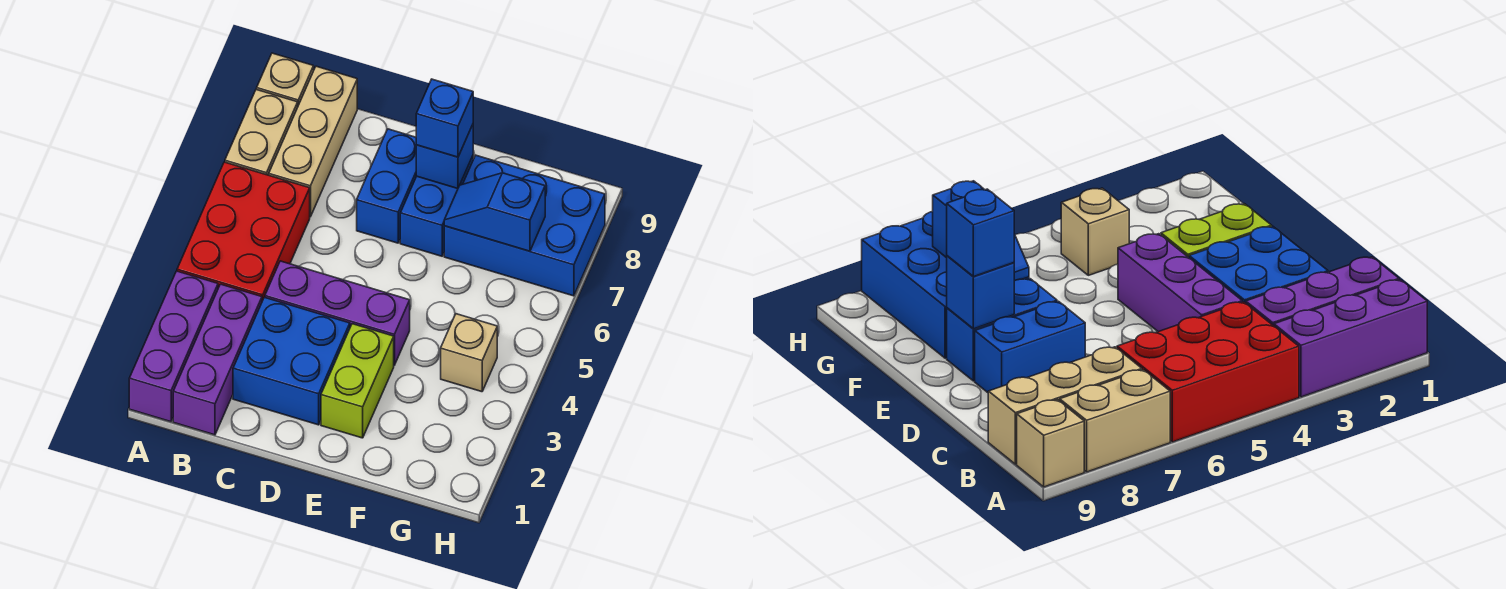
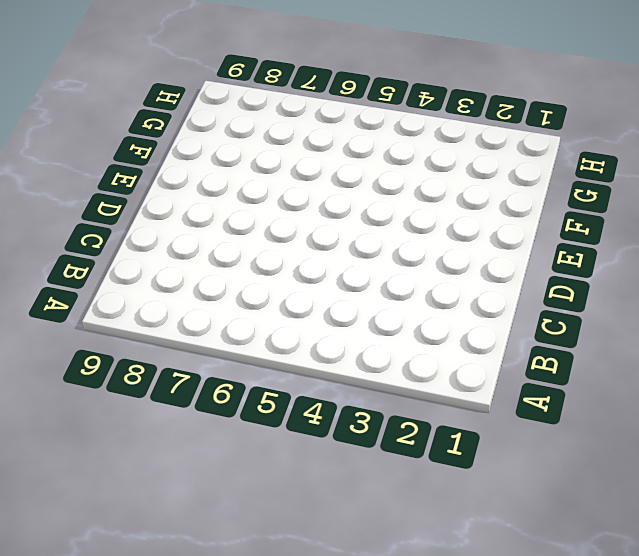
none -> purple brick A1:A3 level 1
none -> red brick A4:B6 level 1
none -> tan brick A7:A8 level 1

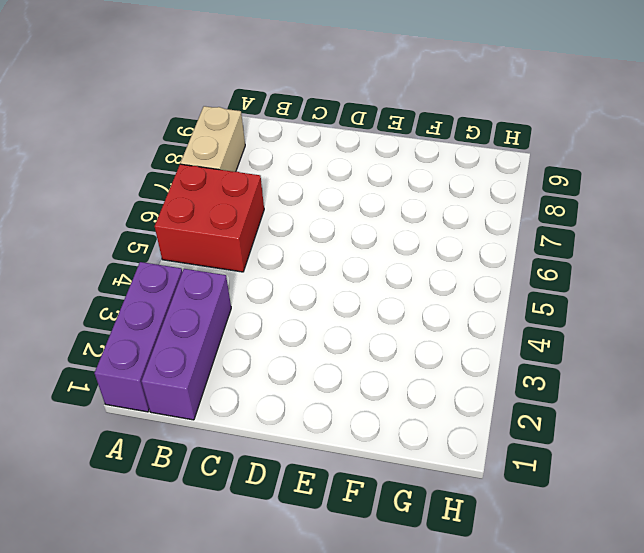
red brick A5:B6 level 1 -> red brick A4:B6 level 1
none -> tan brick A9 level 1
none -> tan brick B7:B9 level 1
none -> blue brick C2:D3 level 1

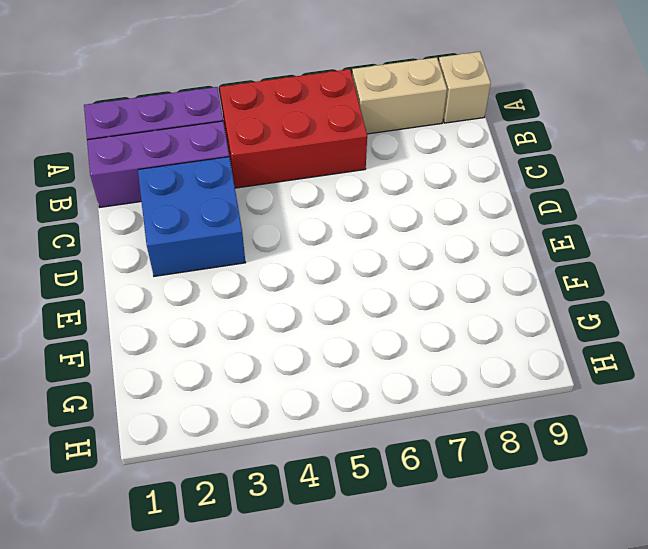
none -> tan brick B7:B9 level 1
none -> purple brick C4:E4 level 1
none -> blue brick D7:D8 level 1

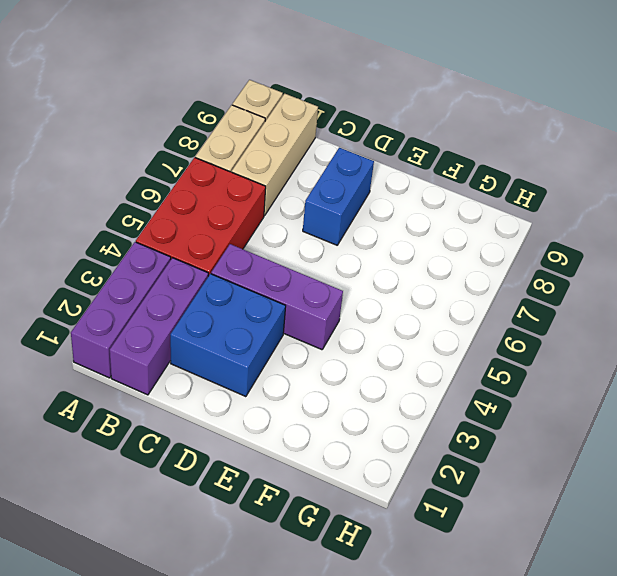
none -> lime brick E2:E3 level 1
none -> blue brick E7:E8 level 1
none -> blue brick F7:H8 level 1

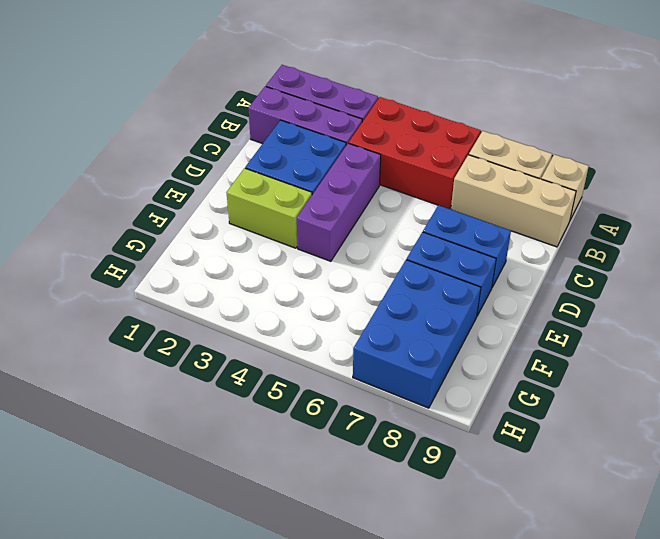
none -> tan brick G4 level 1
none -> blue brick E8 level 2
none -> blue slope F7:G7 level 2 top G

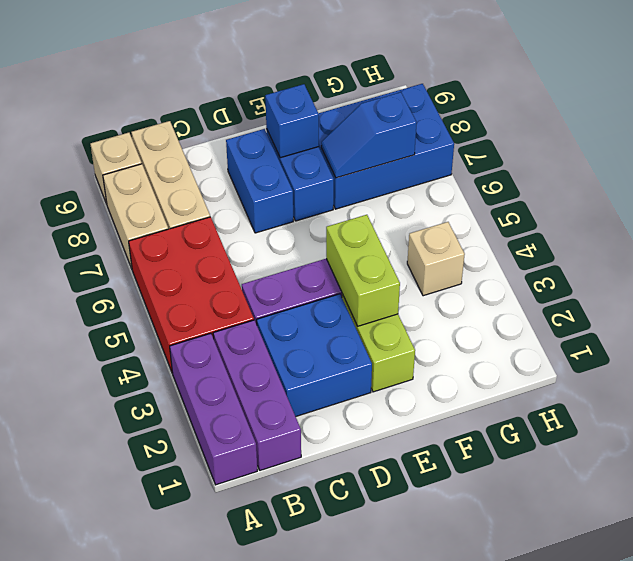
lime brick E3:E4 level 2 -> none
none -> blue brick E8 level 3

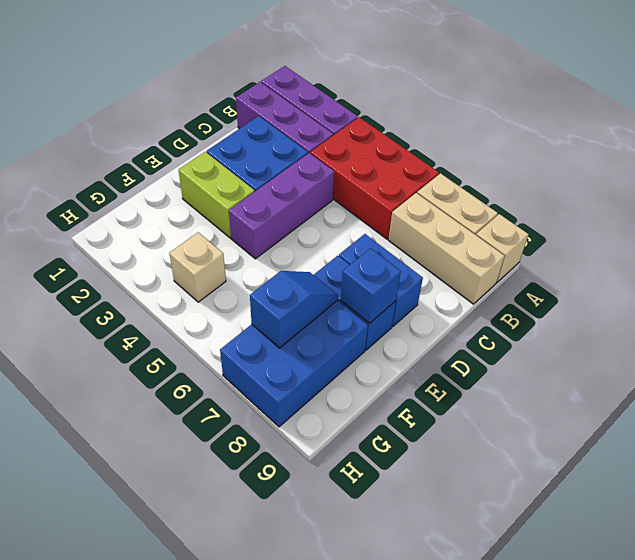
none -> blue brick E8 level 3

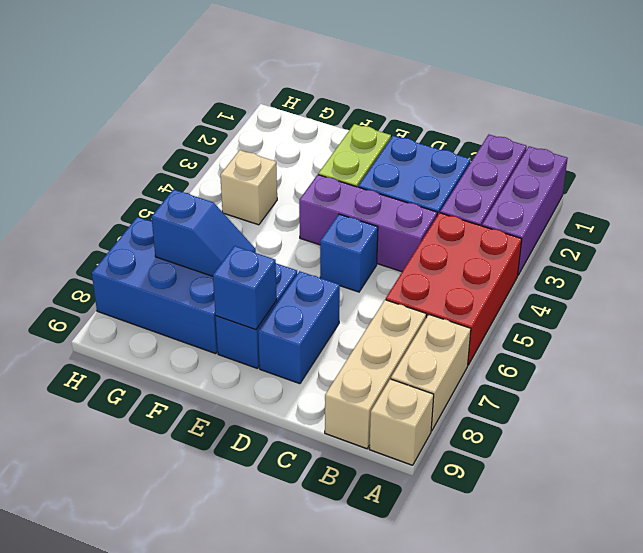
blue brick D5 level 1 -> blue brick E8 level 3

